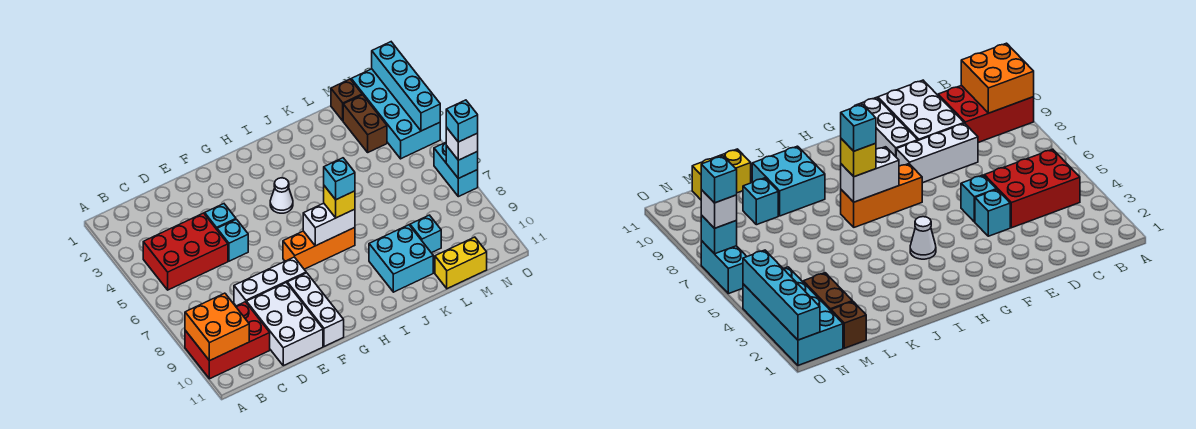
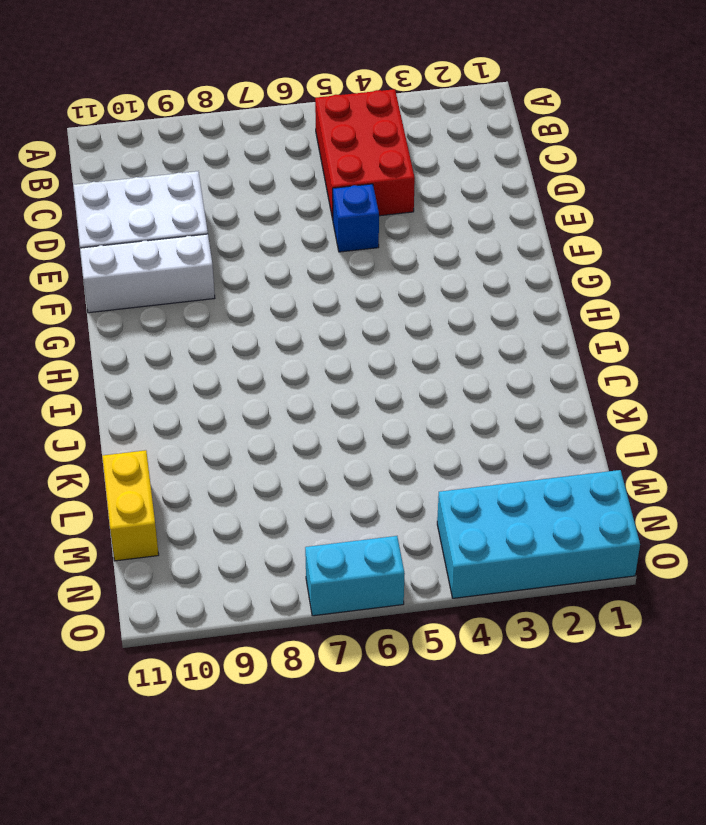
blue brick E5 level 1 -> cyan brick E5 level 1
none -> red brick A9:C10 level 1
none -> white brick D8:F8 level 1
none -> cyan brick E4 level 1

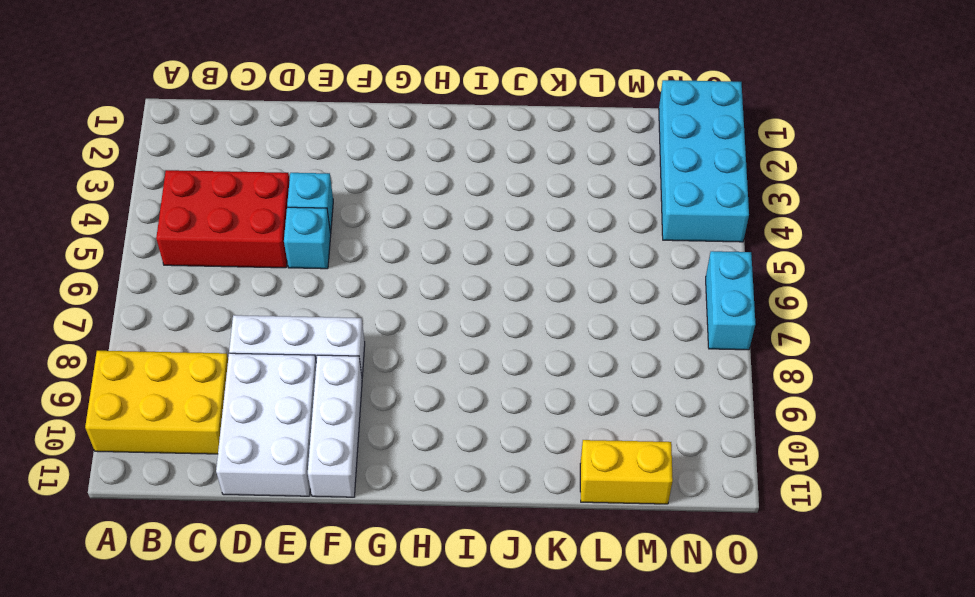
yellow brick A9:C10 level 1 -> red brick A9:C10 level 1
none -> orange brick G7:I7 level 1
none -> white cone H4 level 1
none -> cyan brick J9:K10 level 1

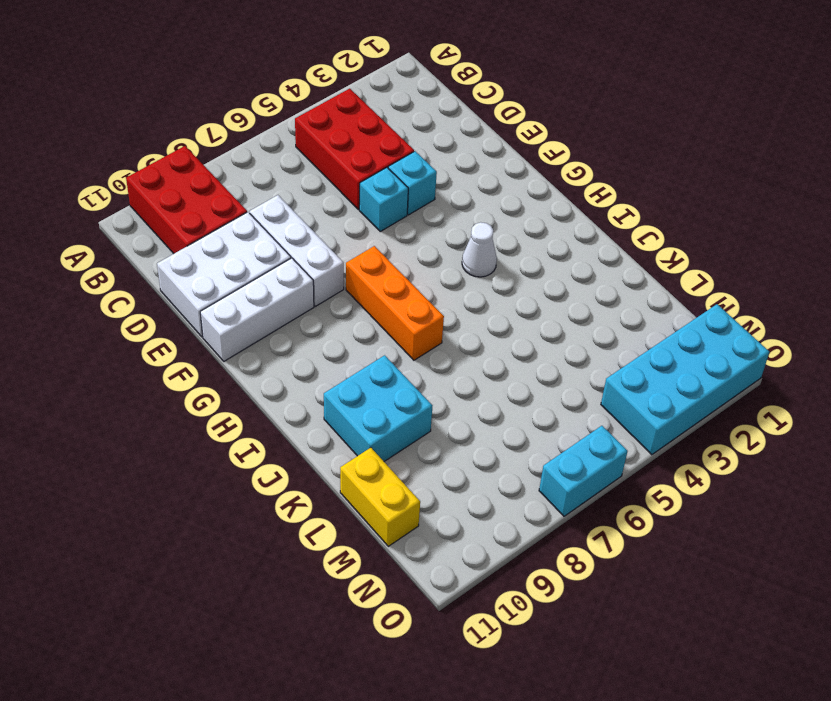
none -> cyan brick L9 level 1
none -> brown brick M1 level 1
none -> brown brick M2:M3 level 1

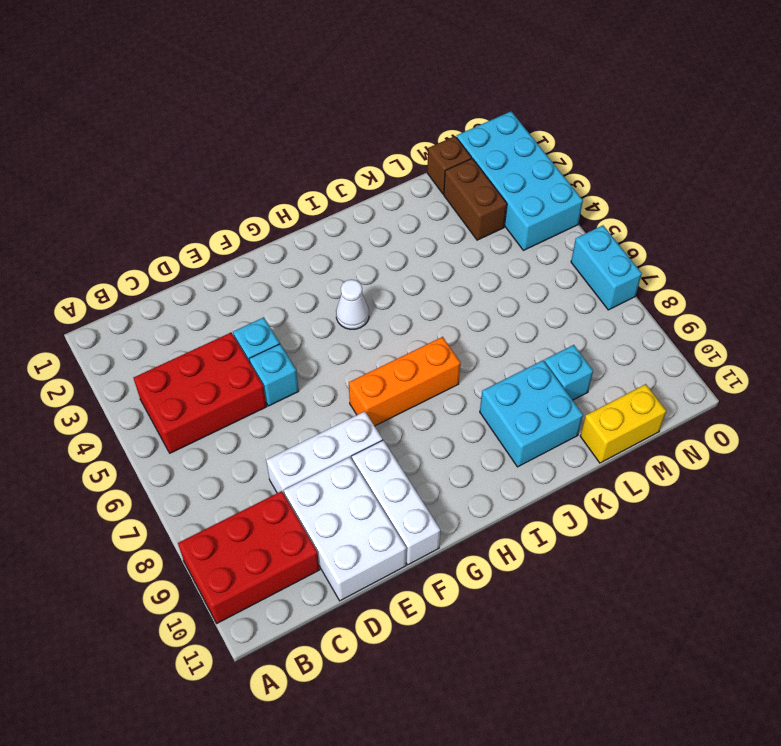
none -> orange brick A9:B10 level 2
none -> white brick H7:I7 level 2
none -> cyan brick O1:O4 level 2

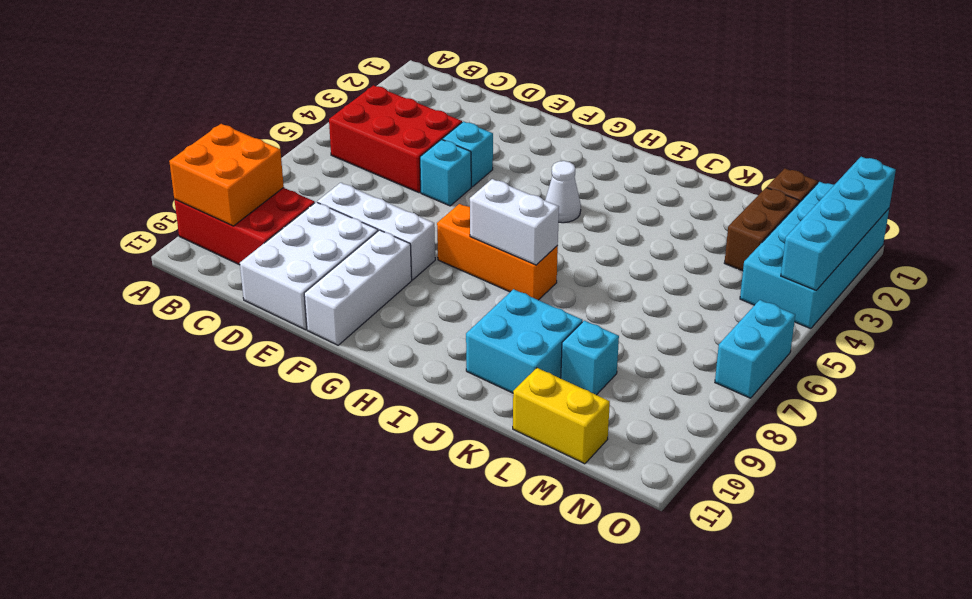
none -> cyan brick O7 level 2
none -> yellow brick I7 level 3
none -> white brick O7 level 3

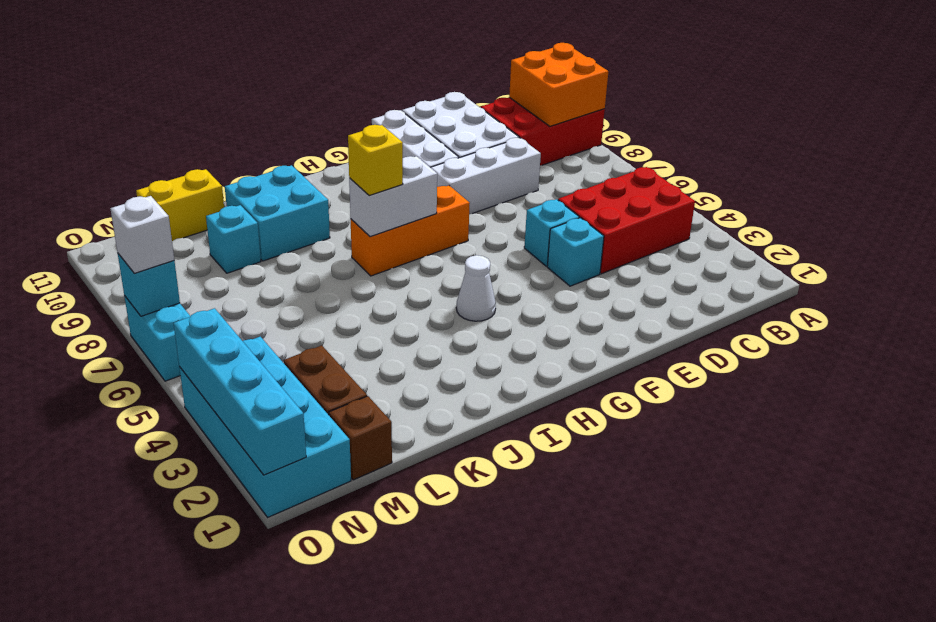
none -> cyan brick I7 level 4
none -> cyan brick O7 level 4

